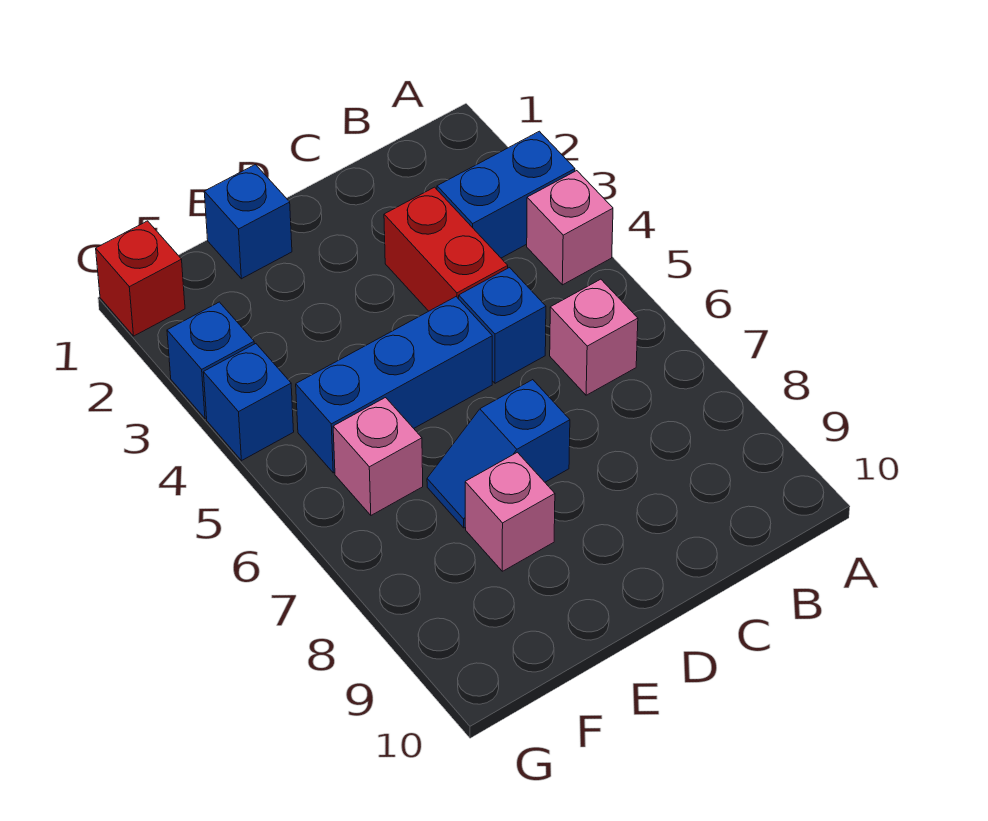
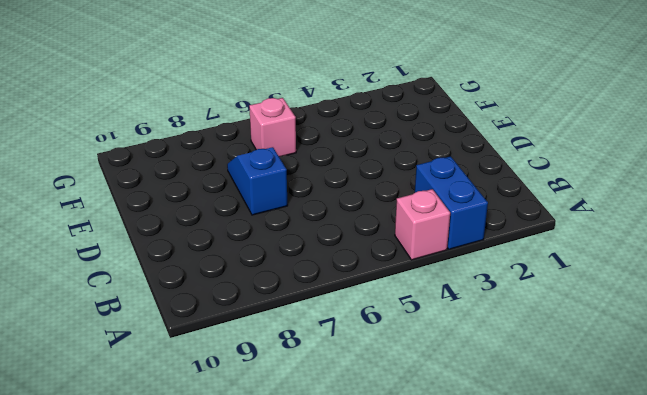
none -> pink brick B6 level 1
none -> red brick C3:C4 level 1
none -> blue brick C5 level 1

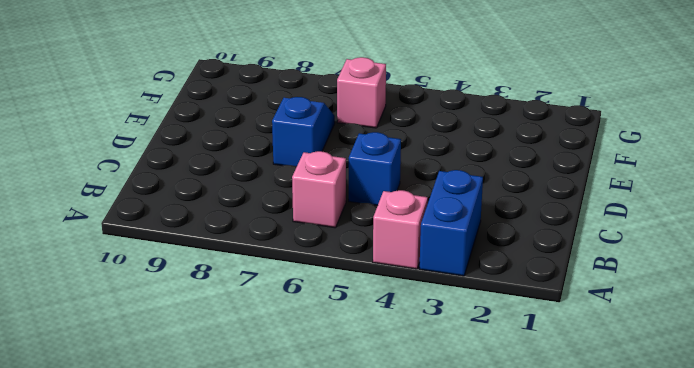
none -> red brick C3:C4 level 1
none -> blue brick D5:F5 level 1
none -> blue brick E1 level 1

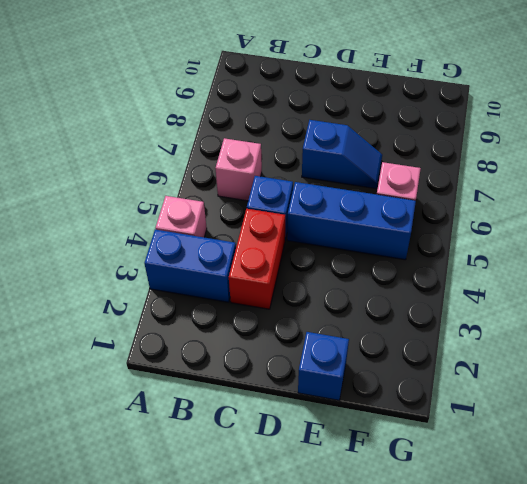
none -> pink brick E8 level 1
none -> red brick G1 level 1
none -> blue brick G3 level 1

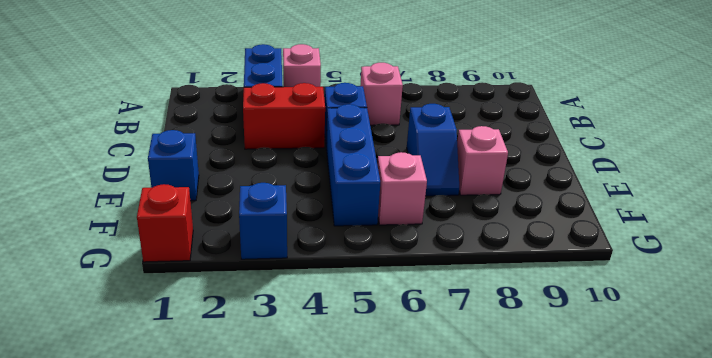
none -> blue brick G4 level 1

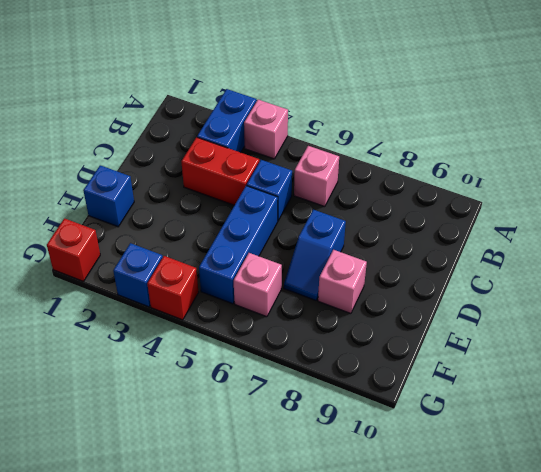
red brick G4 level 1 -> blue brick G4 level 1

